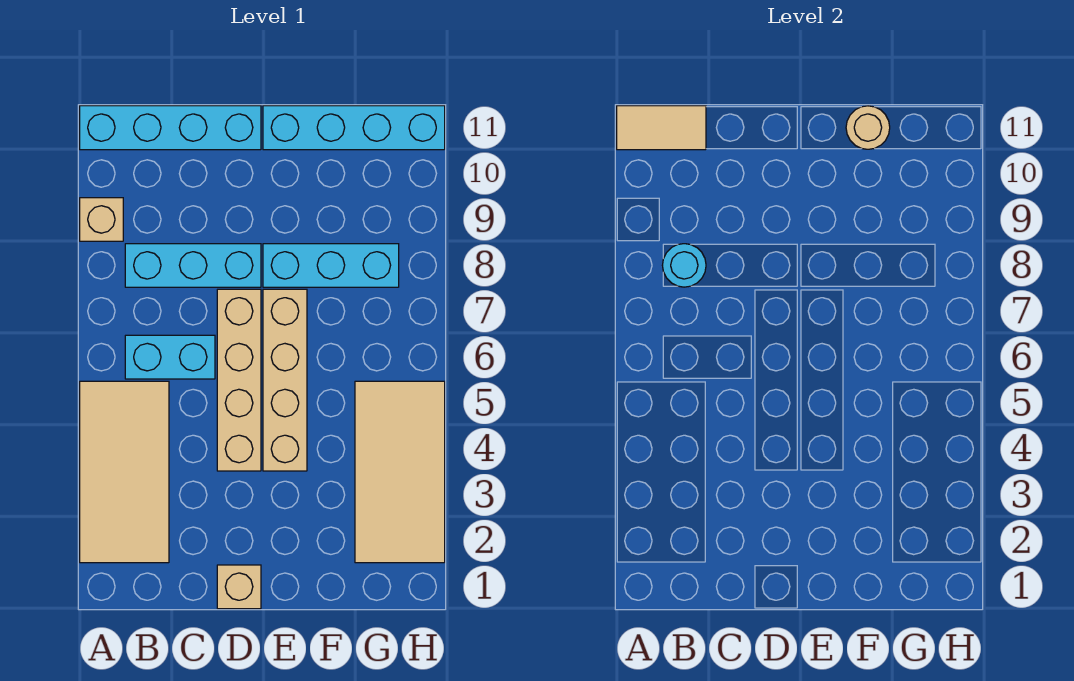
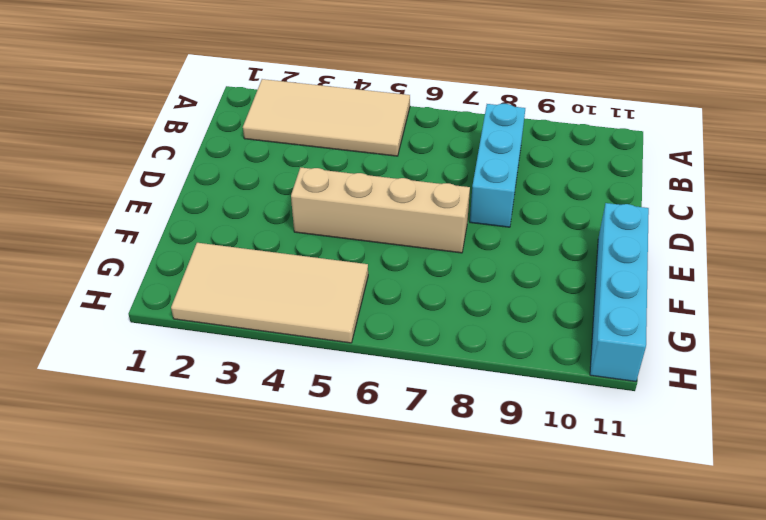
none -> tan brick A9 level 1
none -> cyan brick A11:D11 level 1
none -> cyan brick B6:C6 level 1

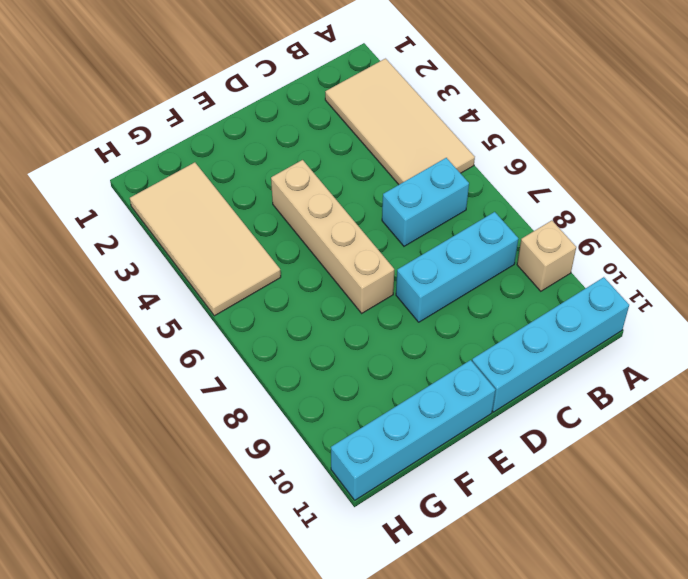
none -> tan brick D1 level 1
none -> tan brick D4:D7 level 1
none -> cyan brick E8:G8 level 1

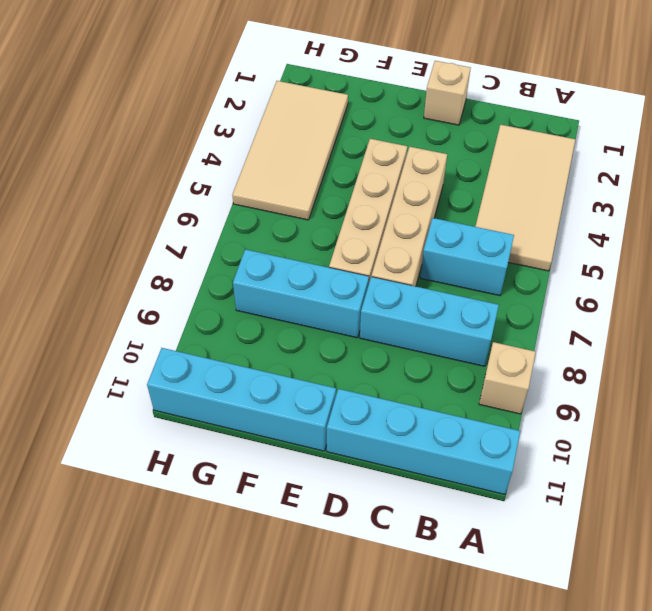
none -> tan tile A11:B11 level 2
none -> cyan round brick B8 level 2
none -> tan round brick F11 level 2

